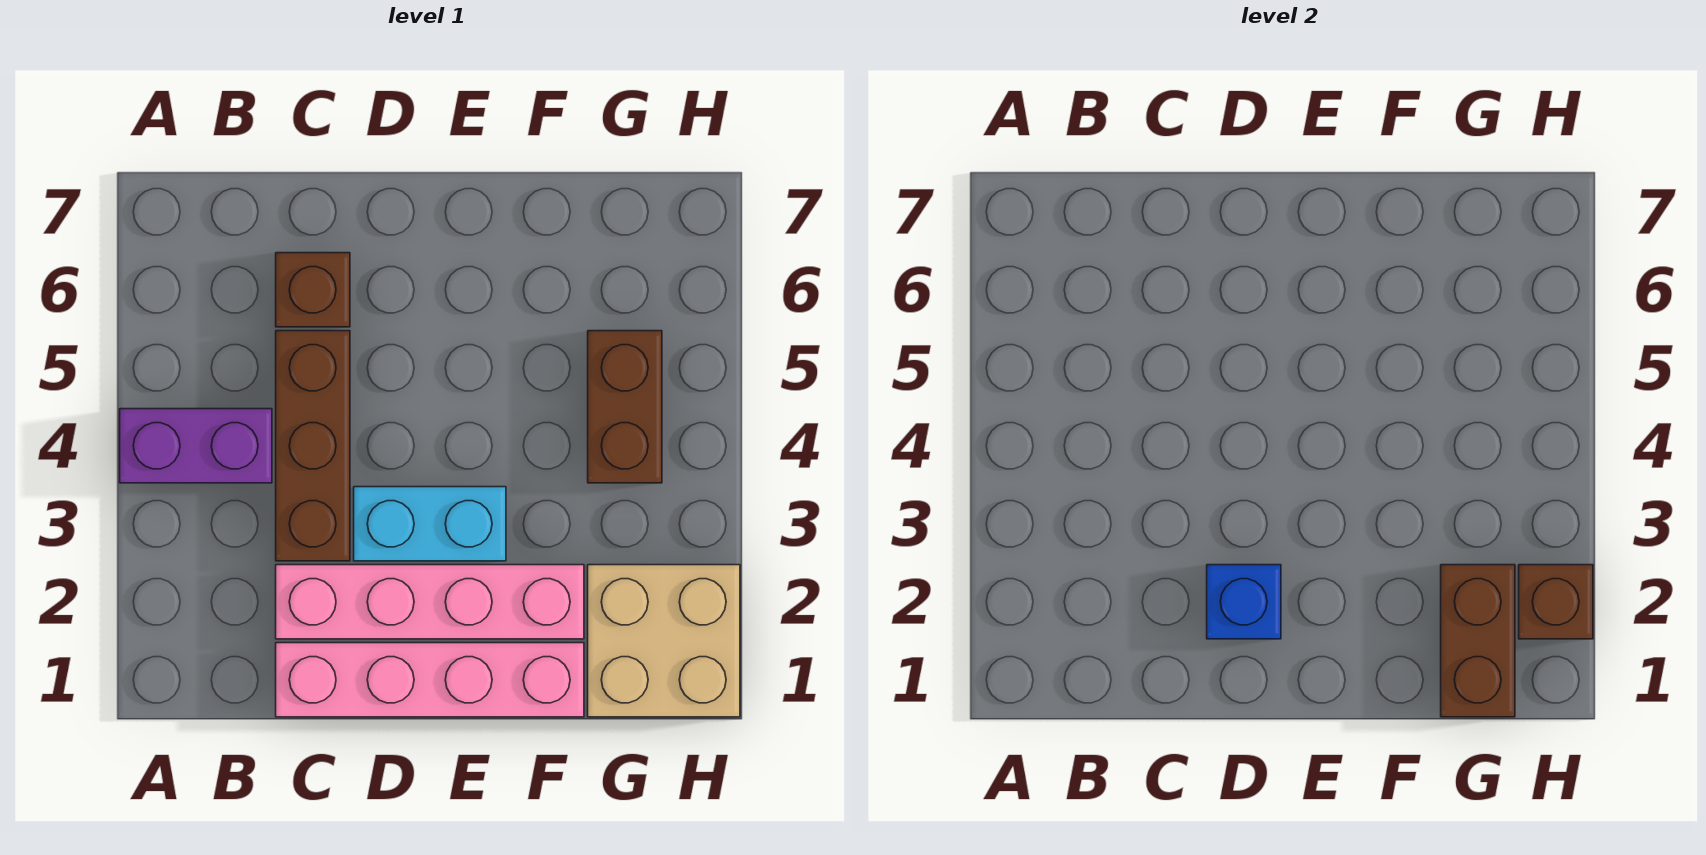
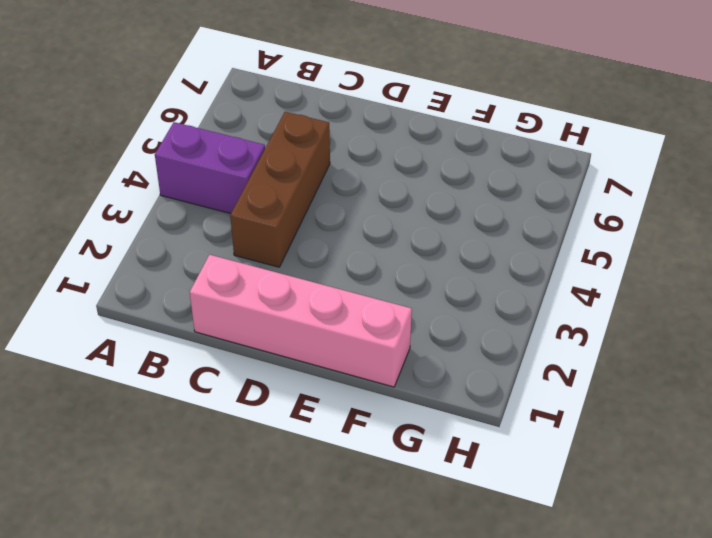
none -> pink brick C2:F2 level 1
none -> brown brick C6 level 1

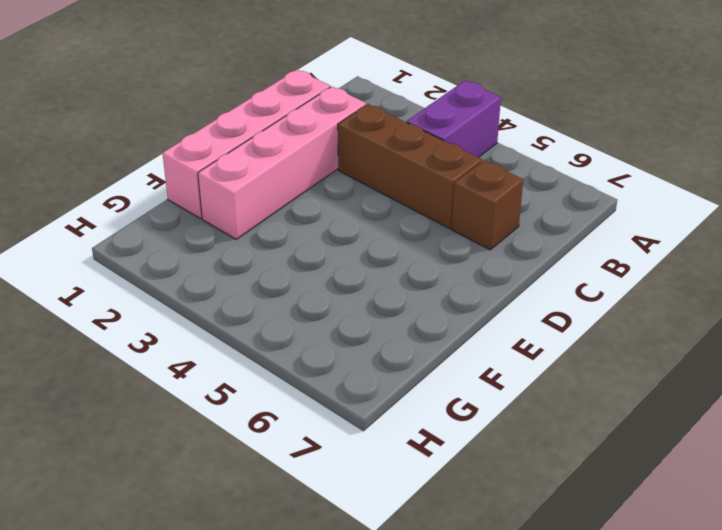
none -> cyan brick D3:E3 level 1
none -> tan brick G1:H2 level 1

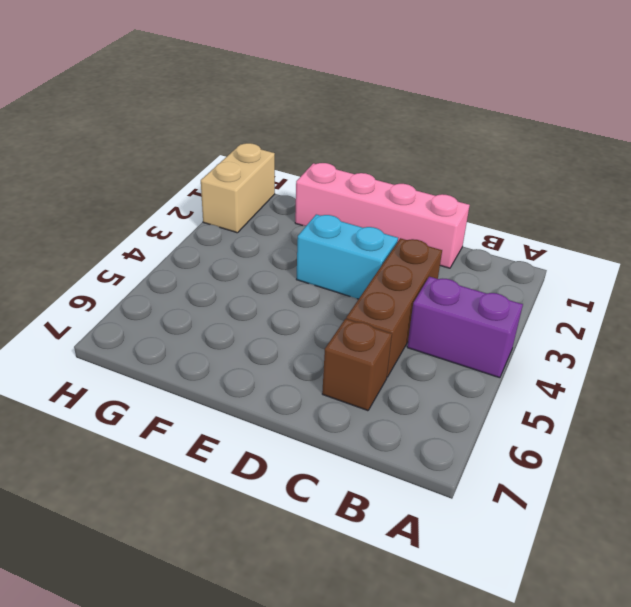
tan brick H1:H2 level 1 -> tan brick G1:H2 level 1
none -> pink brick C2:F2 level 1
none -> brown brick G4:G5 level 1

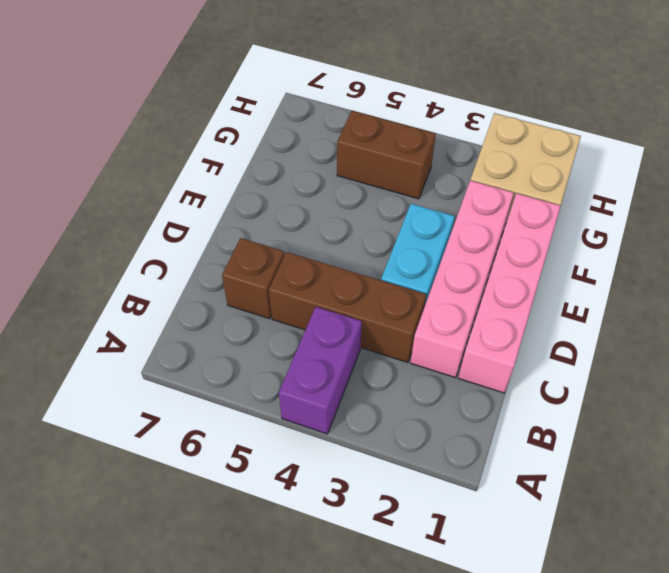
none -> blue brick D2 level 2
none -> brown brick G1:G2 level 2

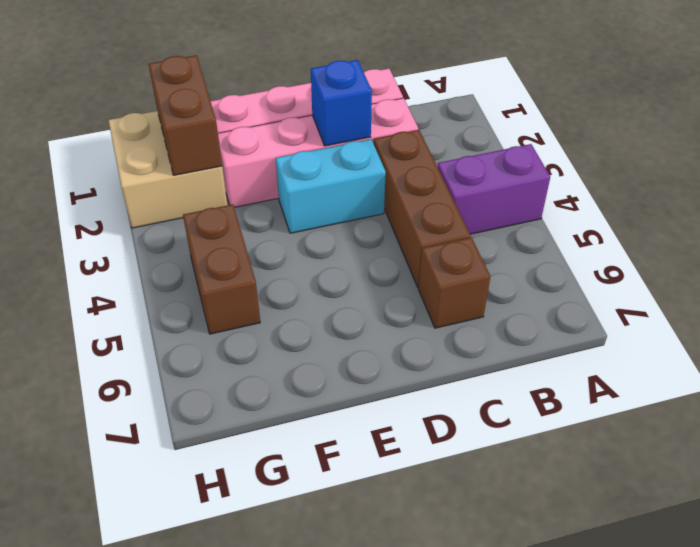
none -> brown brick H2 level 2

